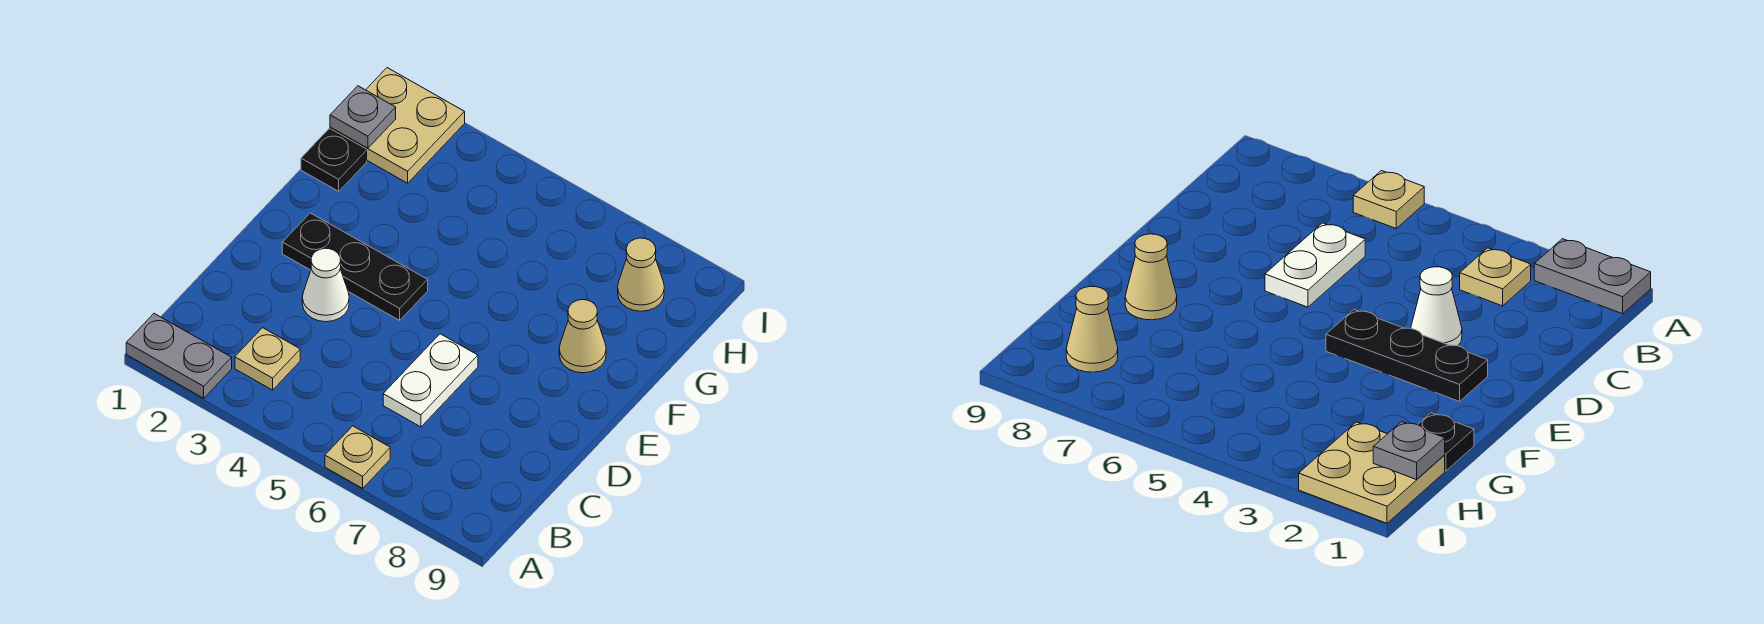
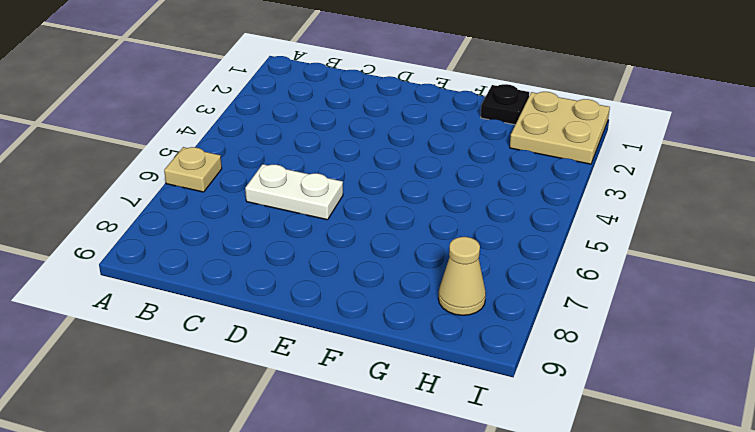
none -> grey plate A1:A2 level 1
none -> tan plate B3 level 1

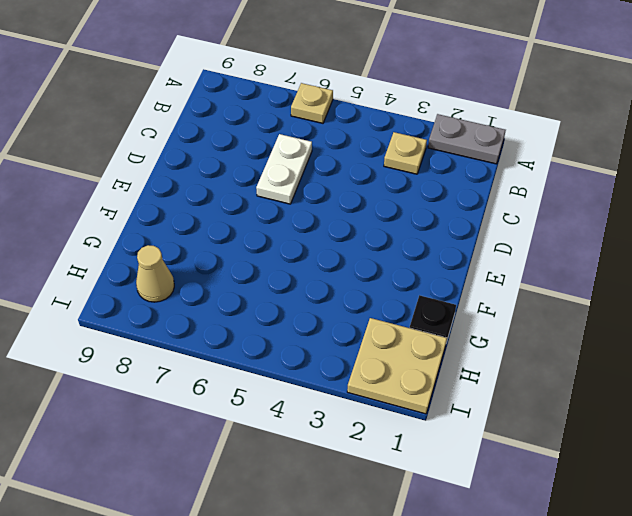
none -> white cone D3 level 1
none -> black plate E2:E4 level 1

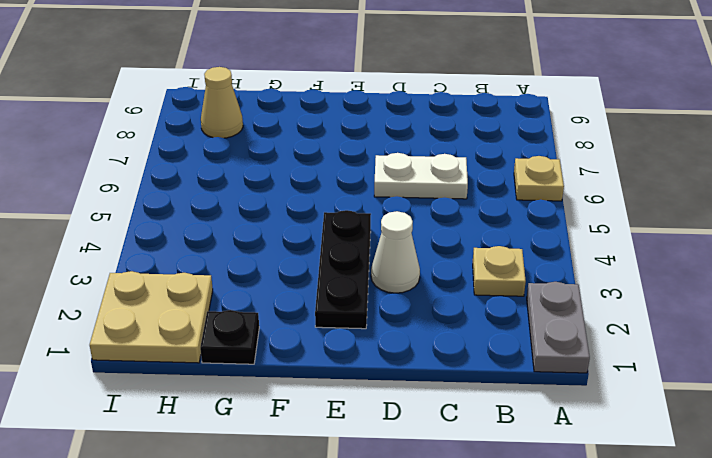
none -> tan cone F8 level 1
none -> grey plate H1 level 2

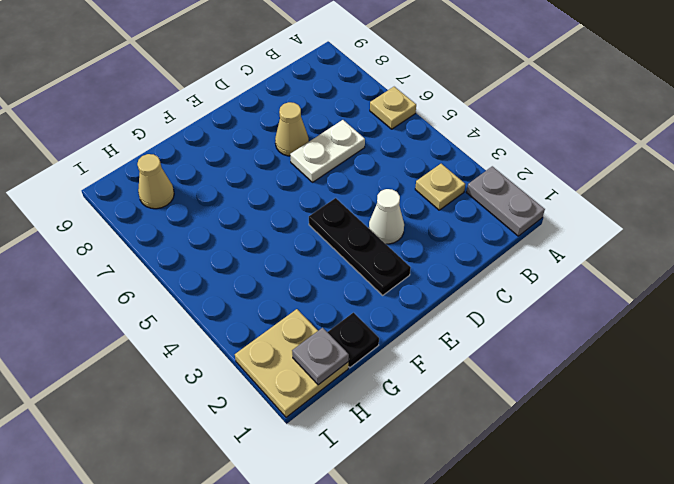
tan cone D7 level 1 -> tan cone F8 level 1

